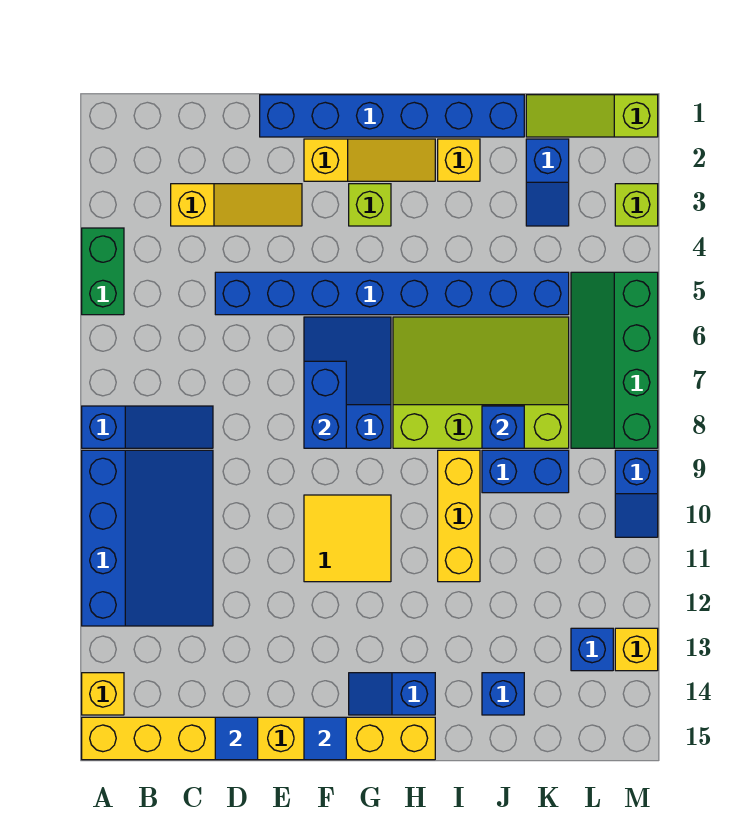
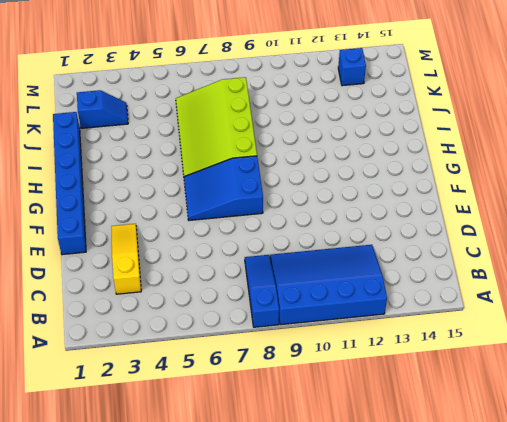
none -> green brick A4:A5 level 1
none -> yellow brick A14 level 1
none -> yellow brick A15:H15 level 1

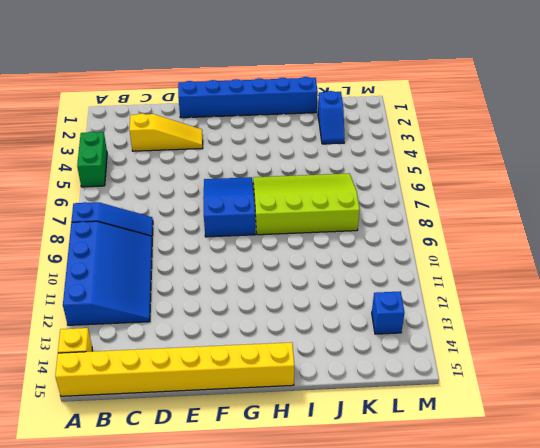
none -> blue brick D5:K5 level 1
none -> yellow slope F2:H2 level 1 top F
none -> yellow tile F10:G11 level 1

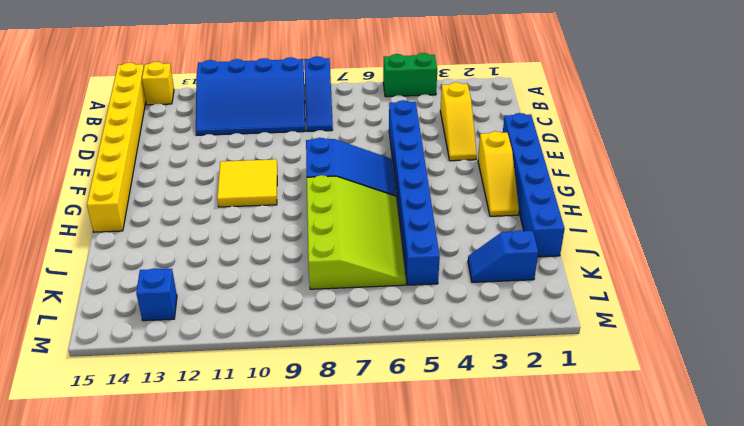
none -> lime brick G3 level 1
none -> blue slope G14:H14 level 1 top H
none -> yellow brick I2 level 1

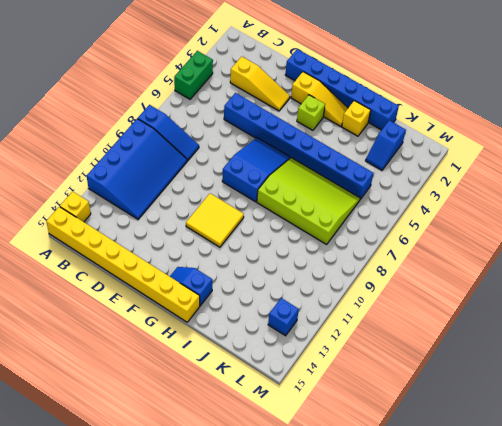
none -> yellow brick I9:I11 level 1
none -> blue brick J9:K9 level 1
none -> blue brick J14 level 1

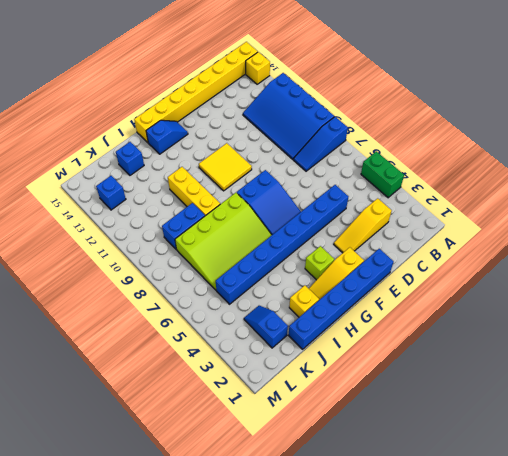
none -> lime slope K1:M1 level 1 top M
none -> green slope L5:M8 level 1 top M
none -> lime brick M3 level 1

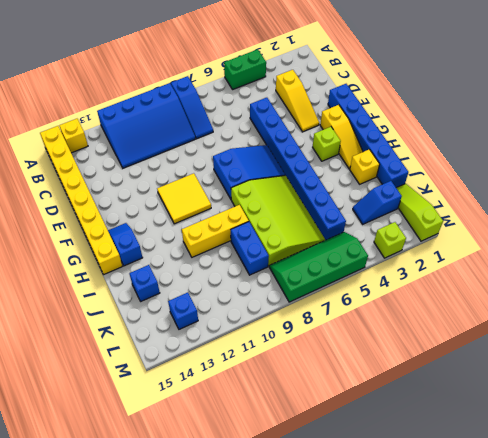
none -> blue slope M9:M10 level 1 top 9
none -> yellow brick M13 level 1
none -> blue tile D15 level 2

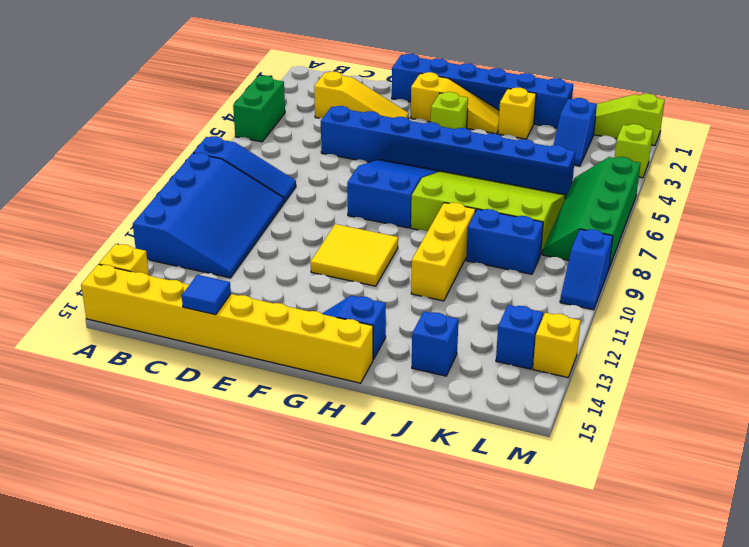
none -> blue brick F7:F8 level 2
none -> blue tile F15 level 2
none -> blue brick J8 level 2

